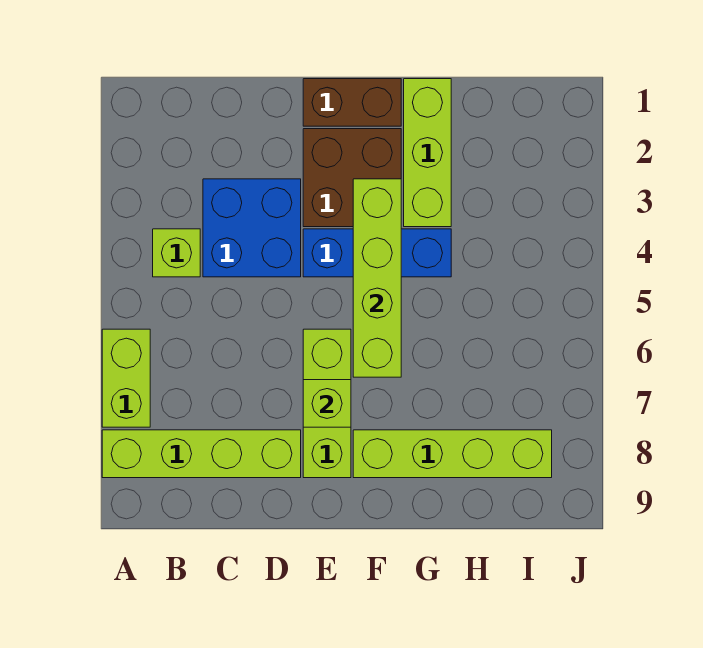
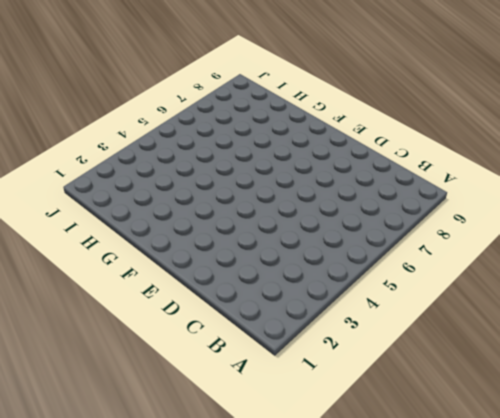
none -> lime brick A6:A7 level 1
none -> lime brick A8:D8 level 1
none -> lime brick B4 level 1

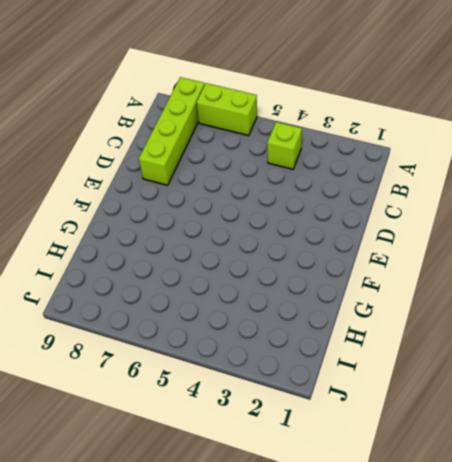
none -> blue brick C3:D4 level 1
none -> brown brick E1:F1 level 1
none -> brown brick E2:F3 level 1

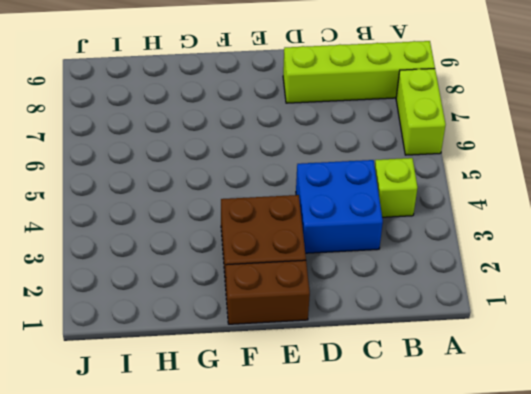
none -> blue brick E4:G4 level 1
none -> lime brick E6:E8 level 1
none -> lime brick F8:I8 level 1

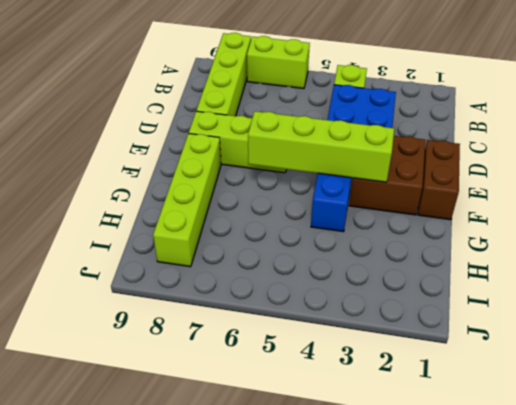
none -> lime brick G1:G3 level 1
none -> lime brick E7 level 2

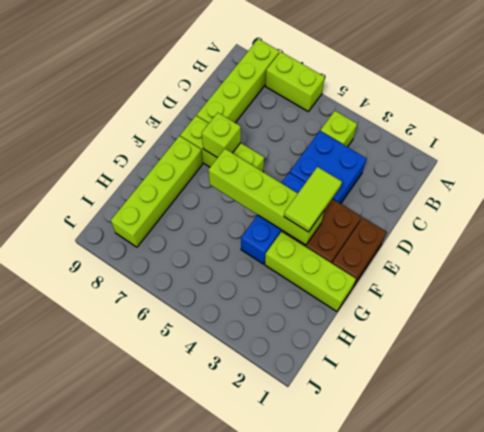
lime tile E3:F3 level 3 -> none

